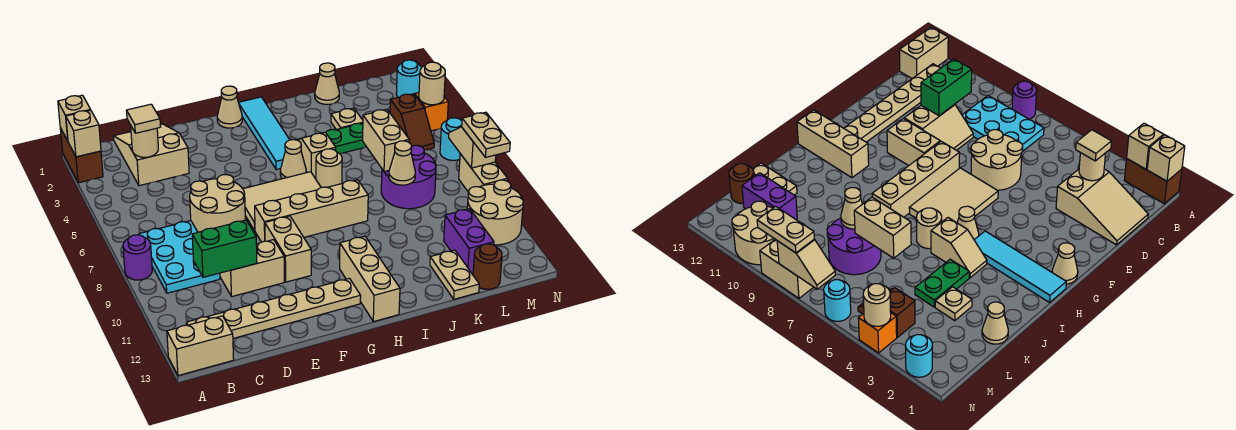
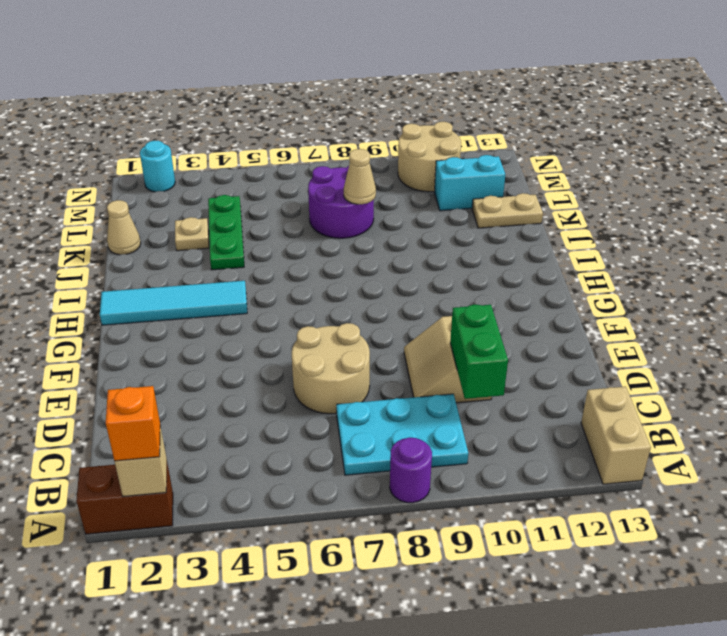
orange brick A2 level 3 -> orange brick N4 level 1
green plate J4:L4 level 1 -> green plate J4:K4 level 1
cyan brick L11:L12 level 1 -> purple brick L11:L12 level 1
none -> tan plate B12:G12 level 1
none -> tan slope C1:D3 level 1 top 3
none -> tan tile F6:H7 level 1
none -> tan brick F8:I8 level 1

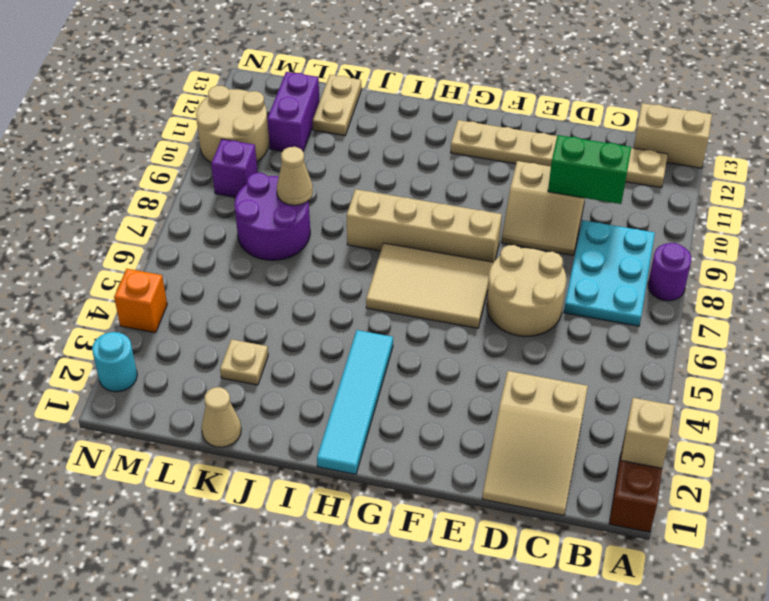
purple brick M9 level 1 -> none
none -> tan brick F9:F10 level 1
none -> tan cone G1 level 1
none -> tan cone H5 level 1
none -> tan brick H11:H13 level 1

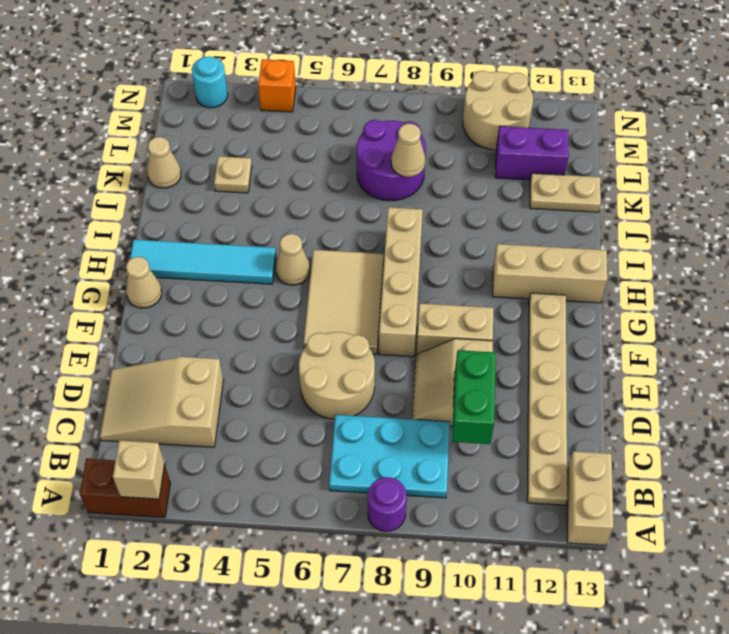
none -> tan slope I4:I5 level 1 top 5
none -> tan round brick I6 level 1
none -> green plate J4:K4 level 1
none -> brown round brick L13 level 1

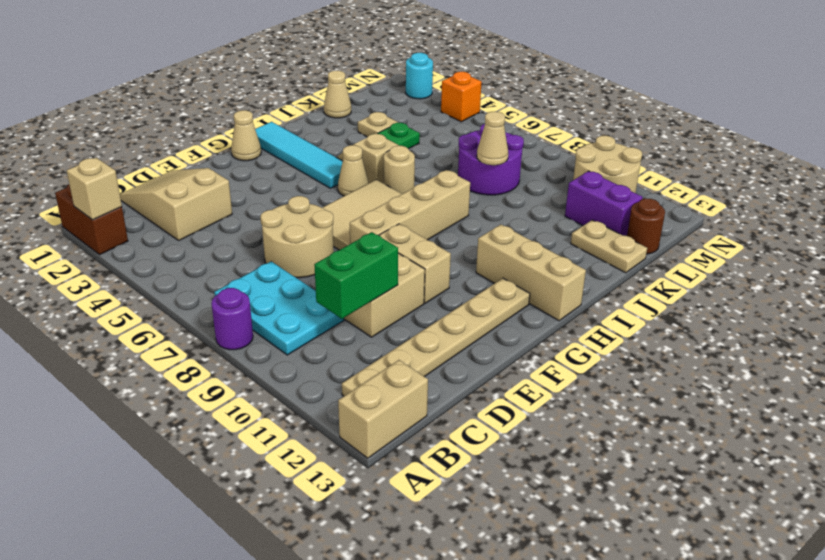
none -> brown slope M4:M5 level 1 top 4
none -> cyan round brick N6 level 1
none -> tan brick N8:N9 level 1
none -> tan brick A1 level 2

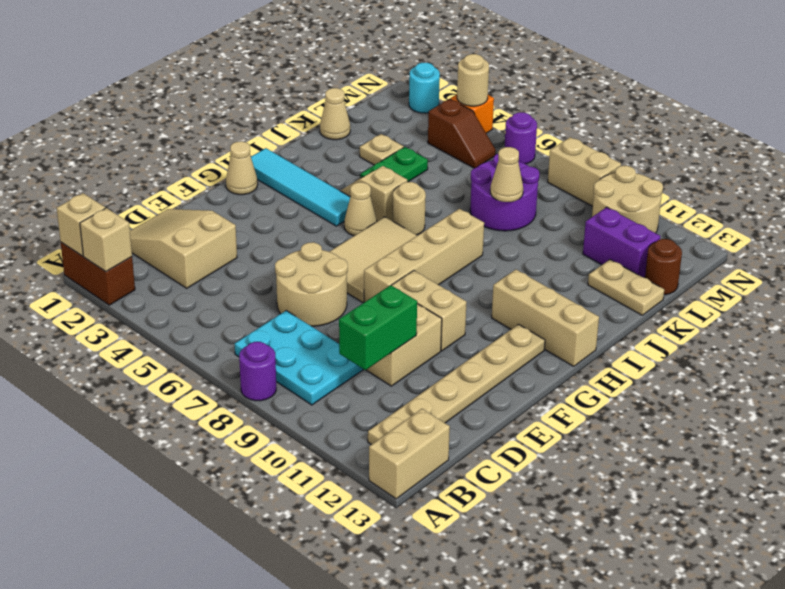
purple round brick N6 level 1 -> cyan round brick N6 level 1
none -> tan round brick C3 level 2
none -> tan brick K6:K7 level 2
none -> tan slope N7:N8 level 2 top 8
none -> tan tile C3 level 3

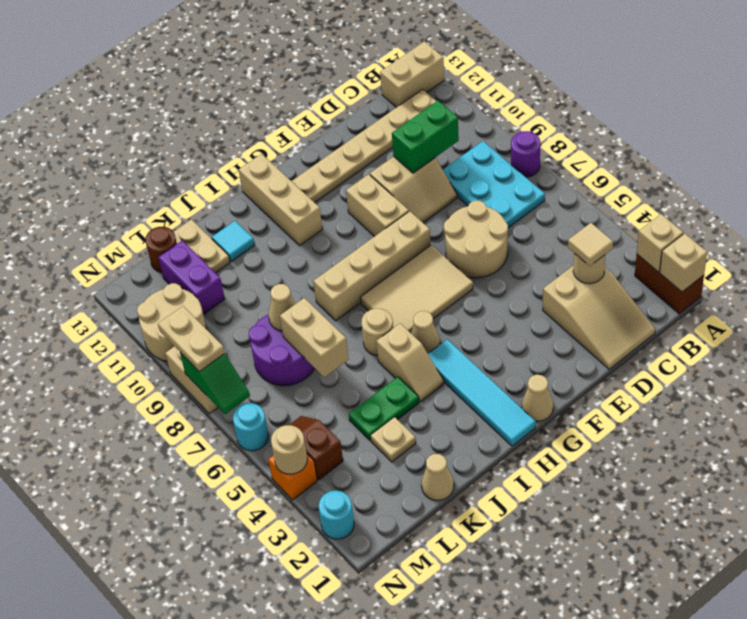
cyan tile J12 level 1 -> none
green slope N7:N8 level 2 top 8 -> tan slope N7:N8 level 2 top 8

